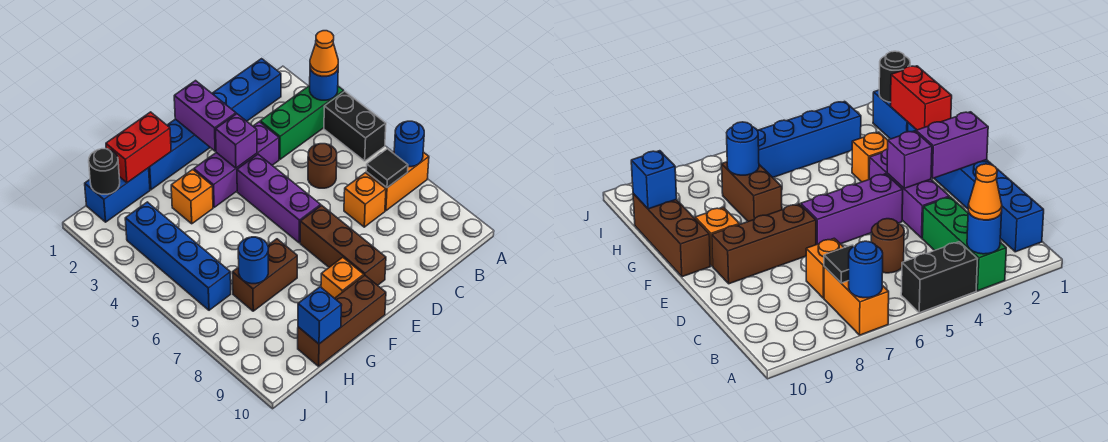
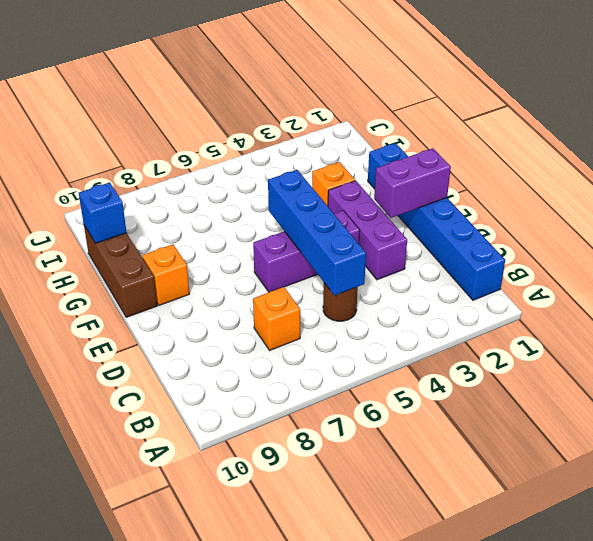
blue brick C5:F5 level 2 -> blue brick I3:I6 level 1
none -> green brick A3:C3 level 1
none -> black brick A4:A5 level 1
none -> orange brick A7:B7 level 1

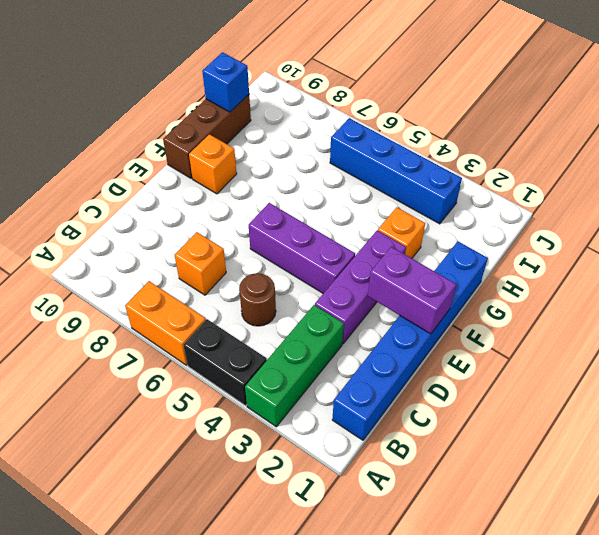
orange brick A6:A7 level 1 -> orange brick A7:B7 level 1
none -> brown brick E7:E9 level 1
none -> brown brick G7:H7 level 1
none -> blue brick H1:I1 level 1

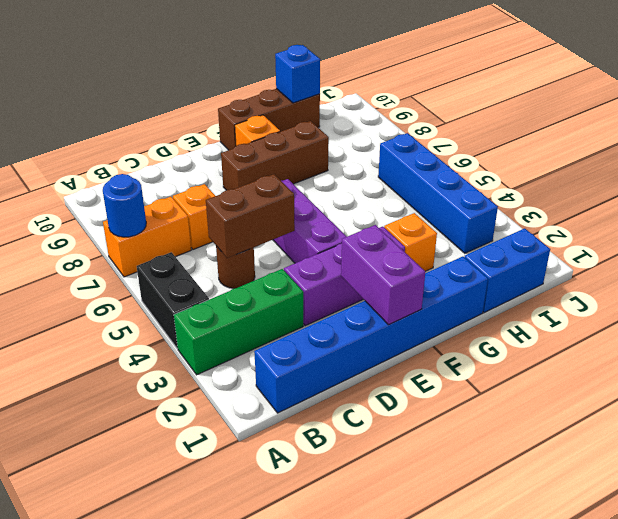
brown brick C5:D5 level 2 -> brown brick G7:H7 level 1
brown brick E8:G8 level 1 -> brown brick E7:E9 level 1
none -> blue round brick A3 level 2
none -> black tile B7 level 2
none -> purple brick E3 level 2

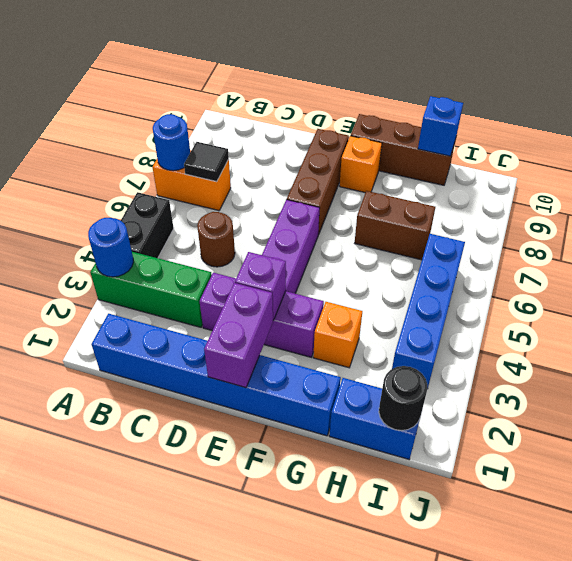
none -> orange brick C7 level 1
none -> red brick G1:H1 level 2
none -> blue round brick H7 level 2

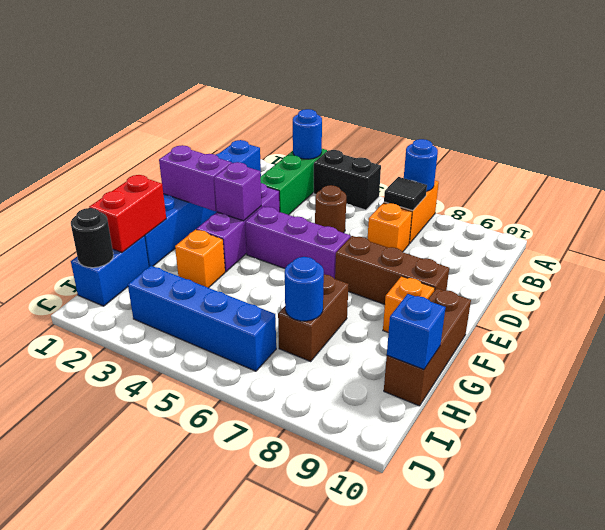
none -> orange cone A3 level 3

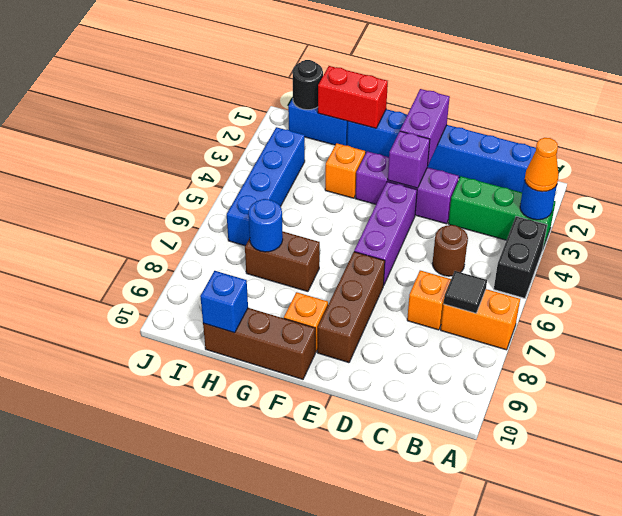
none -> blue round brick A7 level 2

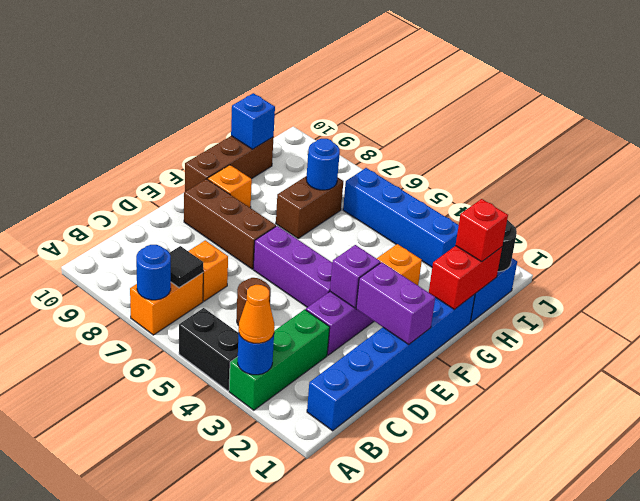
red brick H1 level 3 -> none

